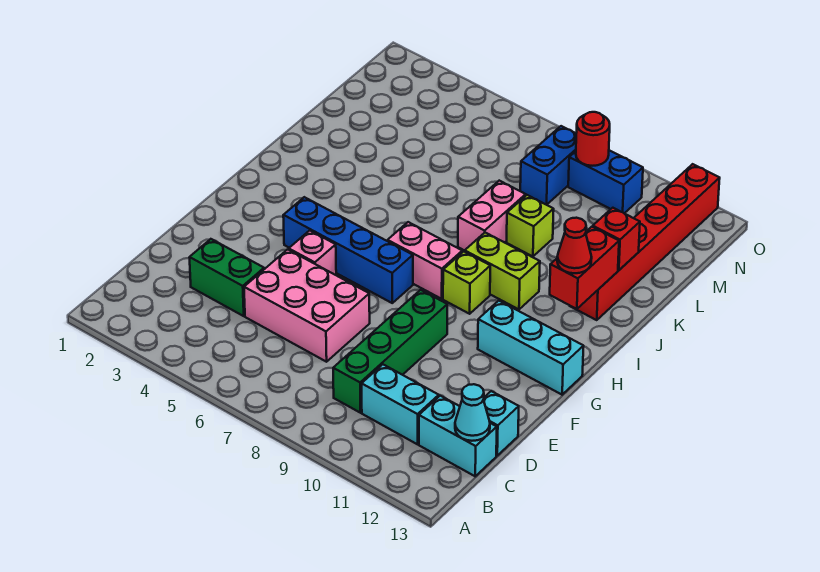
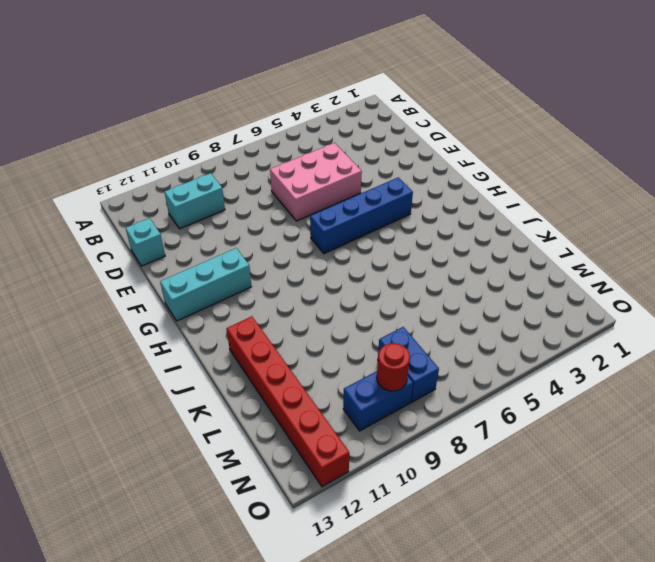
none -> green brick C9:F9 level 1
none -> cyan brick C12:C13 level 1
none -> green brick D3:D4 level 1

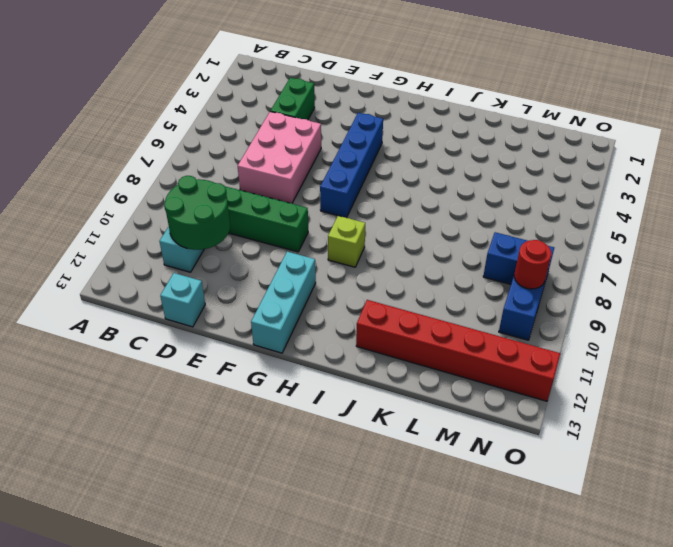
green round brick C10:D11 level 2 -> none
none -> cyan brick C12:C13 level 1
none -> pink brick F5 level 1
none -> pink brick H7:H8 level 1

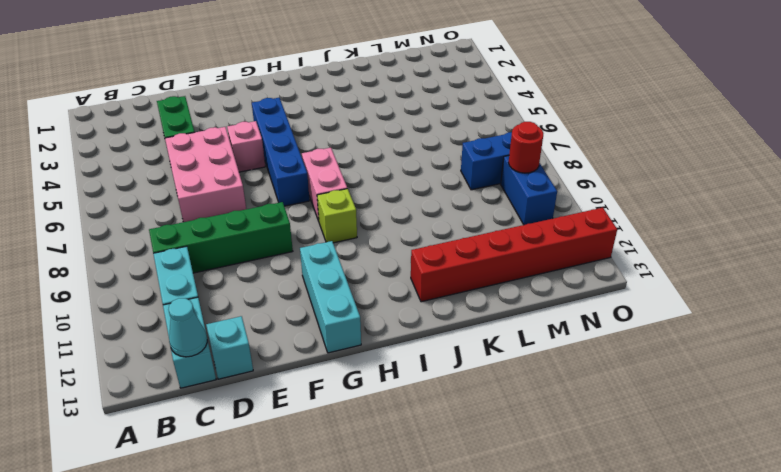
none -> lime brick I9:I10 level 1
none -> pink brick J8:K8 level 1
none -> lime brick K9 level 1

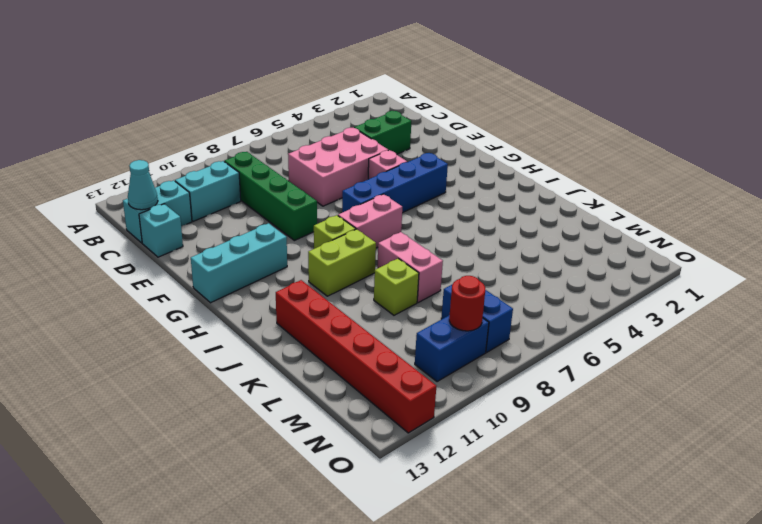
none -> red brick I12:J12 level 2
none -> red brick K12 level 2
none -> red cone I12 level 3

